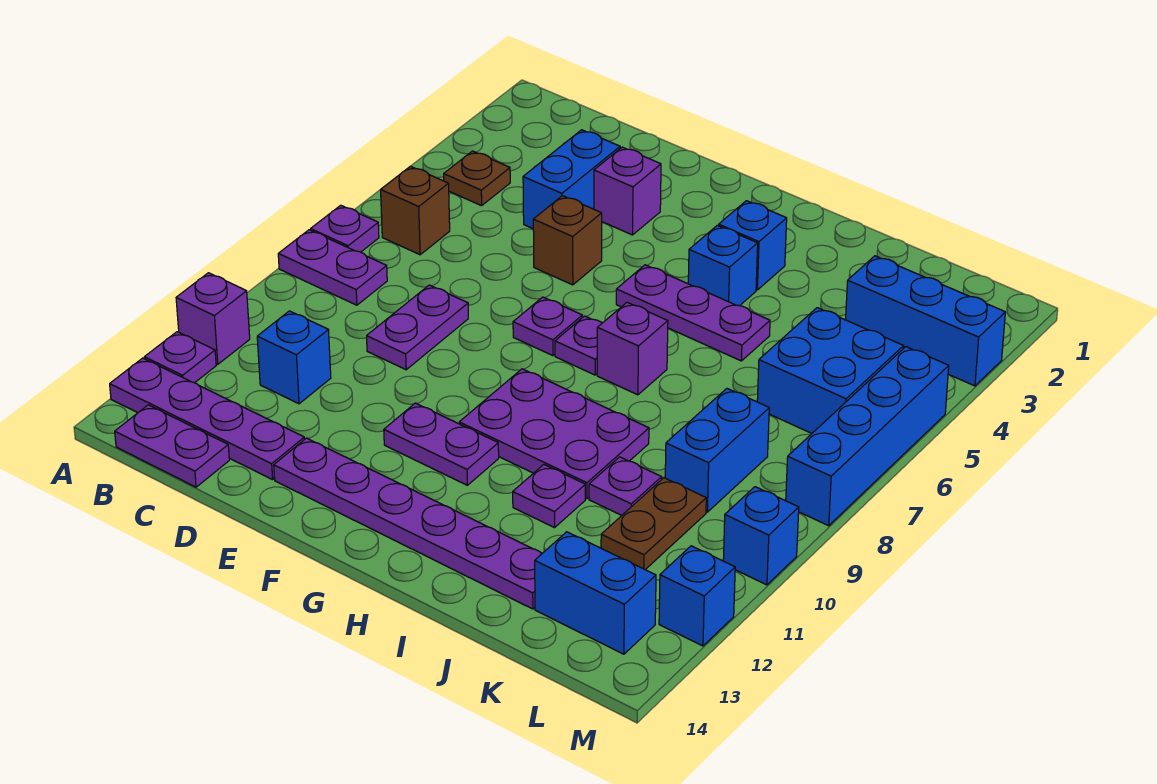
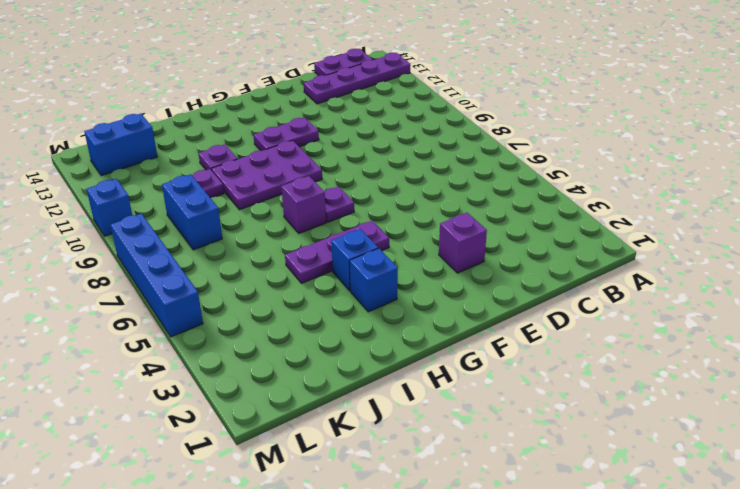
none -> purple plate A7 level 1
none -> purple plate A8:B8 level 1
none -> purple brick A11 level 1
none -> purple plate A12 level 1

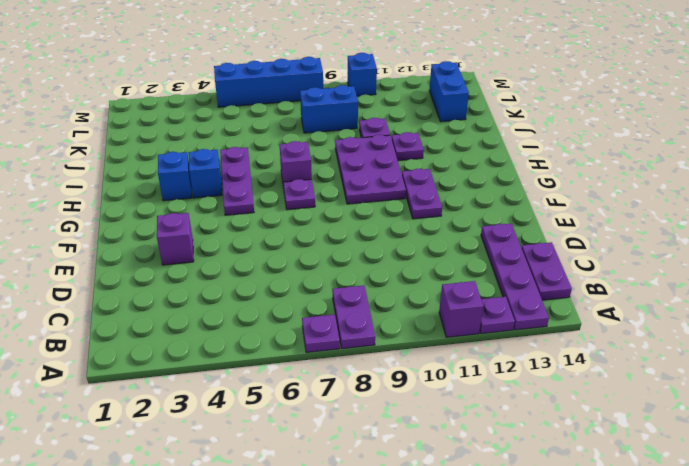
none -> brown plate B4 level 1
none -> brown brick B6 level 1
none -> blue brick C11 level 1
none -> blue brick D3:D4 level 1

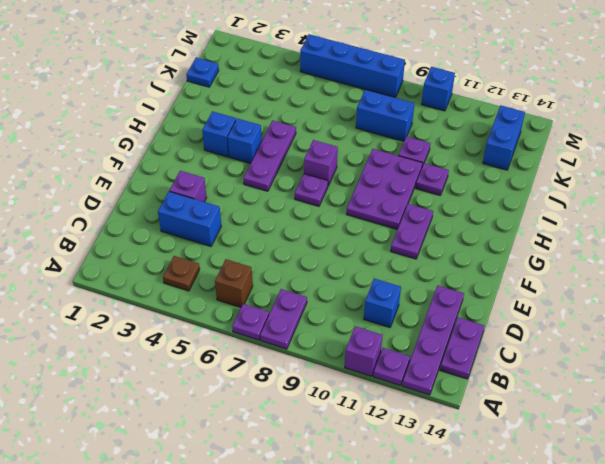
blue plate K1 level 1 -> none
none -> purple plate D8:D9 level 1
none -> brown brick E5 level 1
none -> purple plate E13:J13 level 1
none -> purple plate F7 level 1

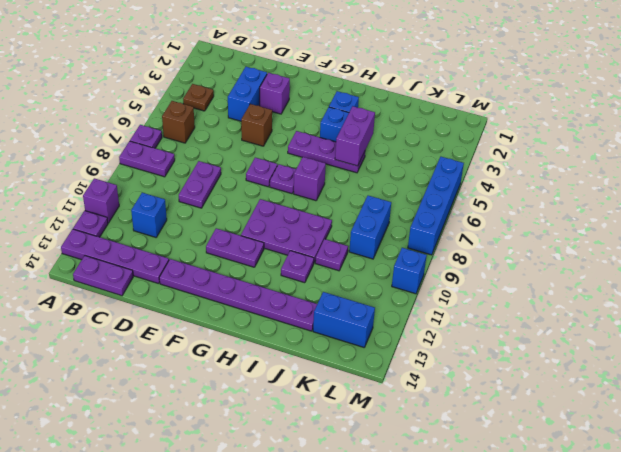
purple brick I4:I5 level 2 -> none
none -> blue brick K3:M3 level 1
none -> blue brick K5:L6 level 1
none -> brown plate K10:K11 level 1
none -> blue brick M12 level 1

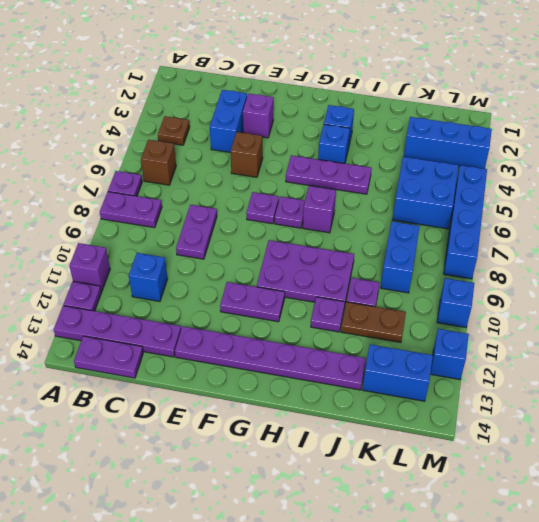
brown plate J11:K11 level 1 -> brown plate K10:K11 level 1

